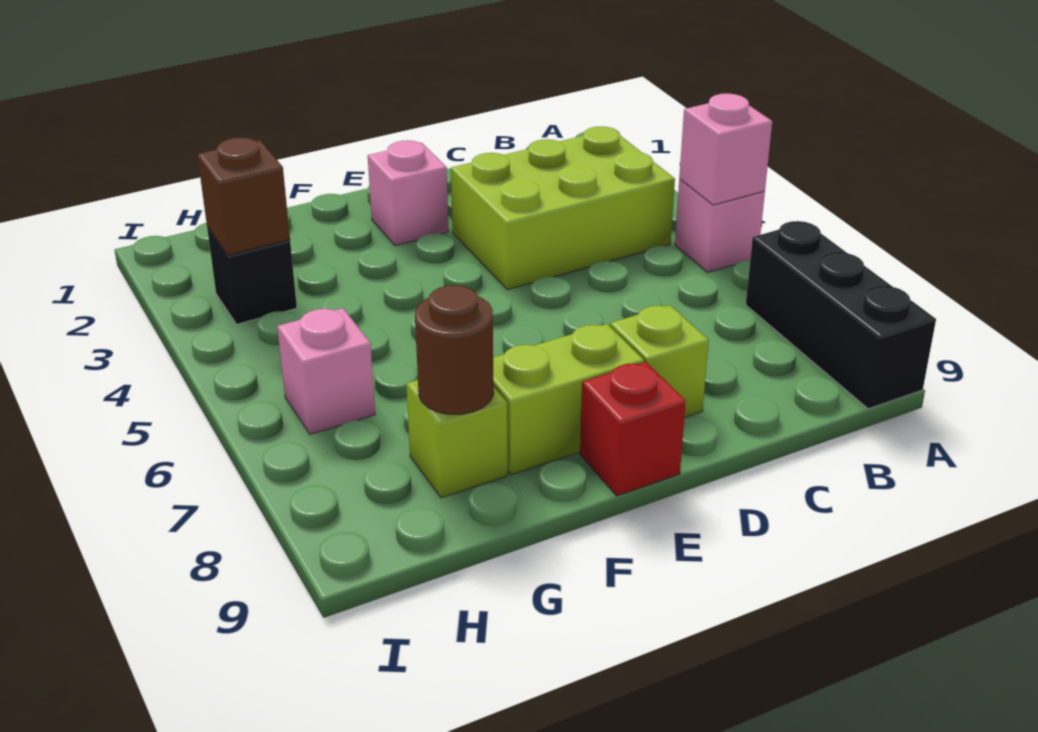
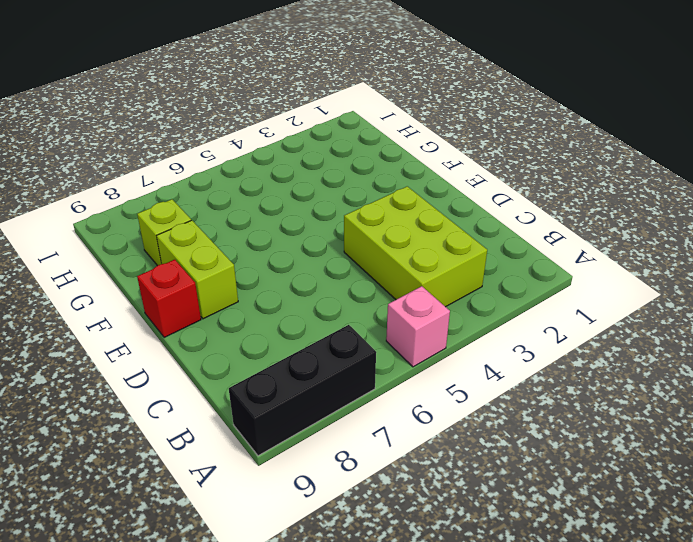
none -> lime brick D8 level 1
none -> pink brick E2 level 1
none -> black brick H3 level 1

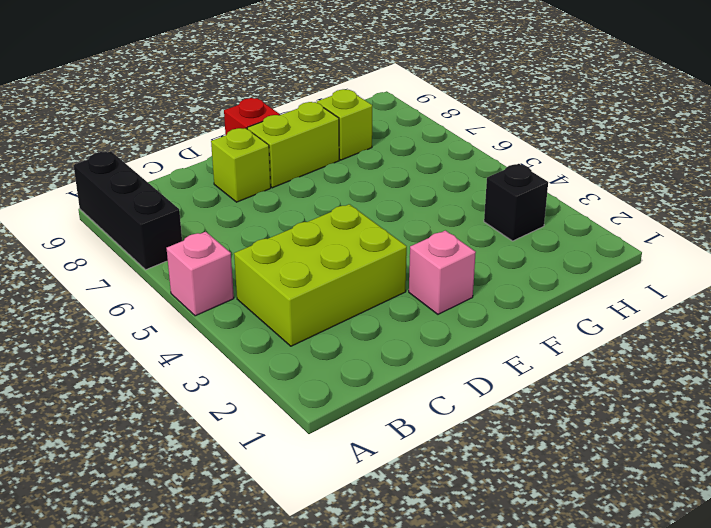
none -> pink brick H6 level 1
none -> pink brick A5 level 2
none -> brown round brick G8 level 2

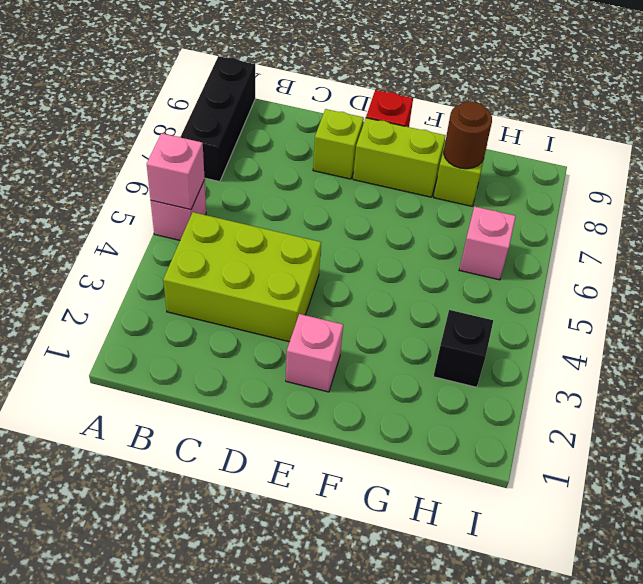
none -> brown brick H3 level 2

